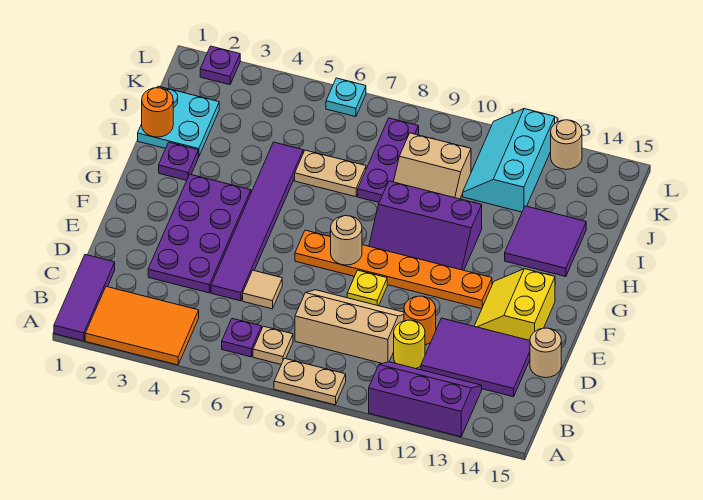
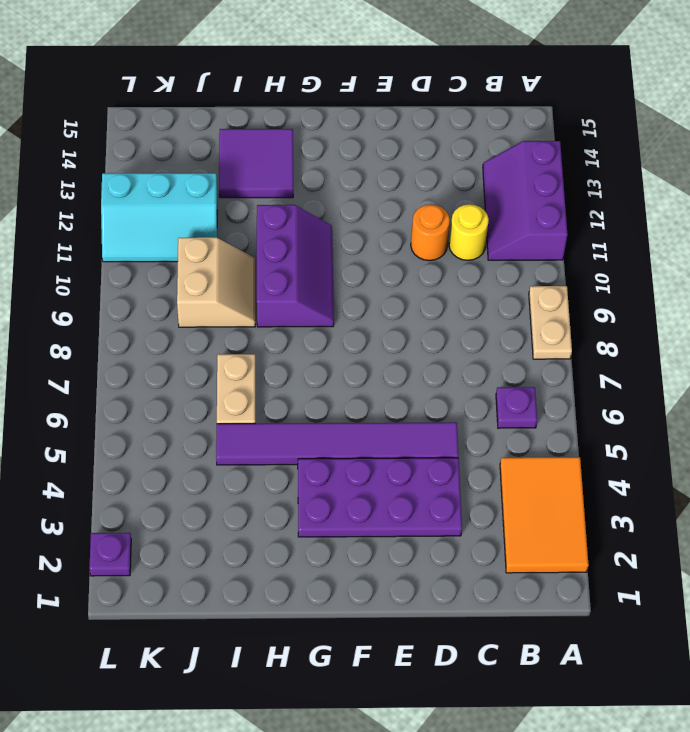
none -> purple tile A1:C1 level 1
none -> tan plate B7 level 1
none -> tan slope C8:D10 level 1 top C
none -> purple tile C12:D14 level 1

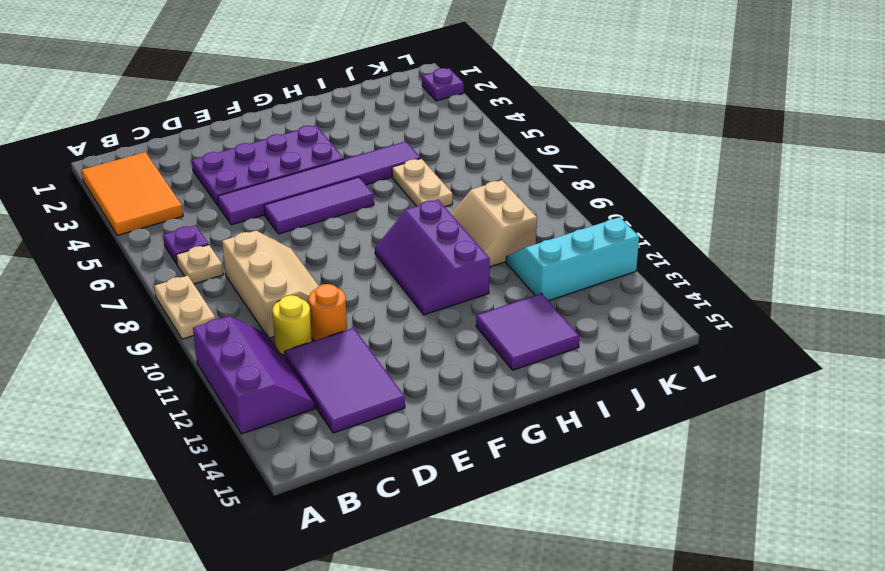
purple tile E6:G6 level 1 -> purple tile A1:C1 level 1
none -> tan tile D6 level 1
none -> tan round brick D15 level 1
none -> yellow plate E9 level 1
none -> yellow slope E13:F14 level 1 top 14

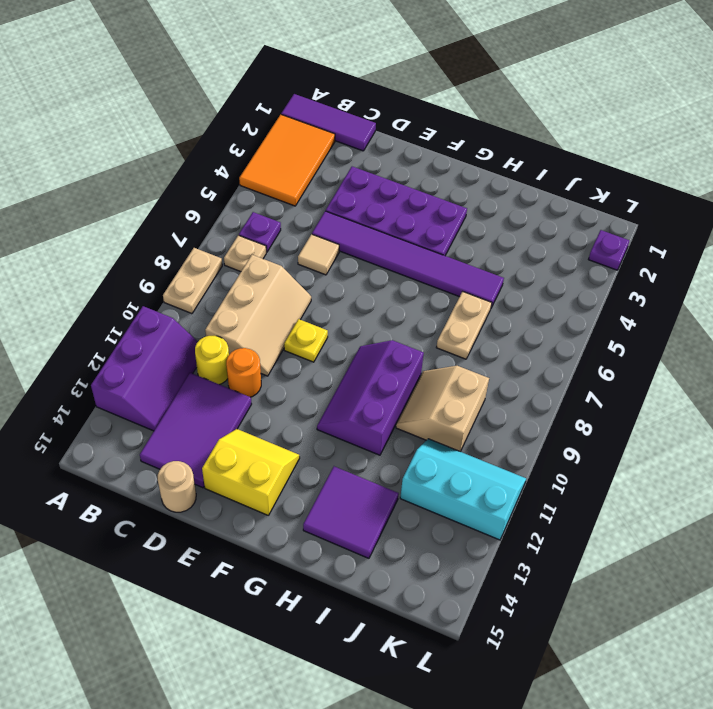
none -> orange plate F7:F12 level 1
none -> purple plate H2 level 1
none -> cyan plate I1:J2 level 1
none -> purple plate I8:K8 level 1

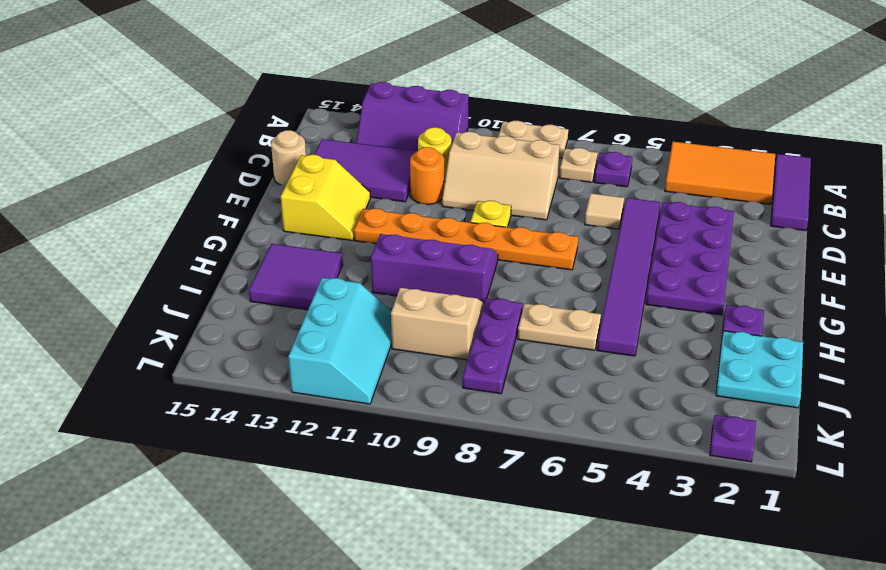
none -> cyan plate L6 level 1
none -> tan round brick L13 level 1
none -> tan round brick F8 level 2
none -> orange round brick I1 level 2

